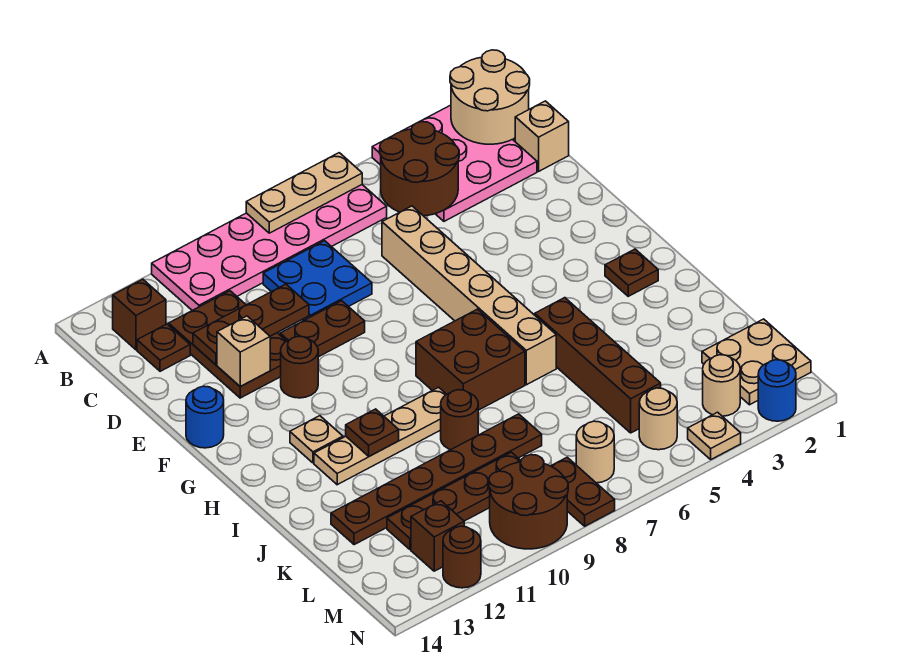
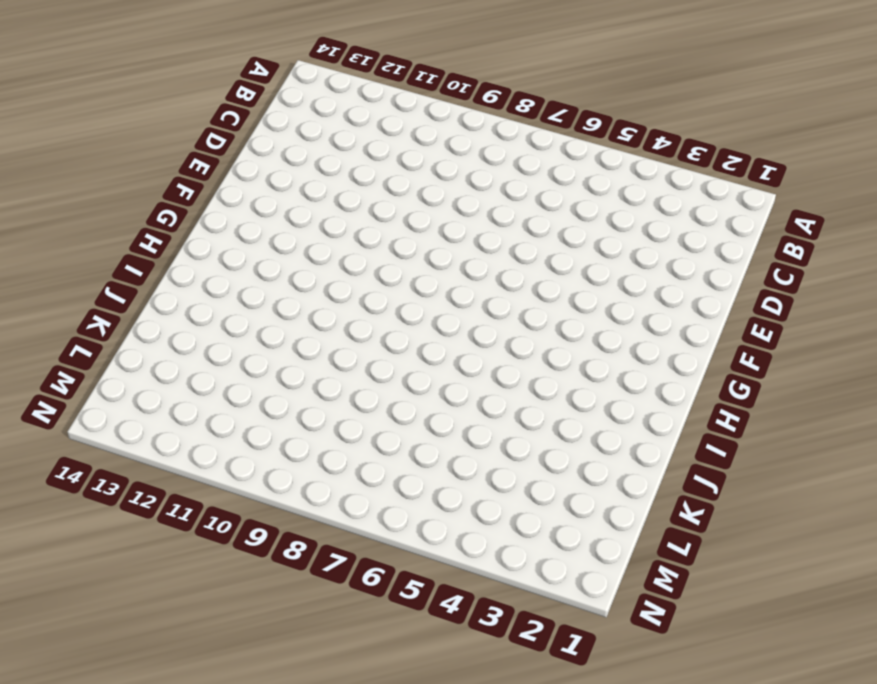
none -> pink plate A2:C4 level 1
none -> pink plate A6:B11 level 1
none -> brown brick B13 level 1
none -> tan brick C1 level 1

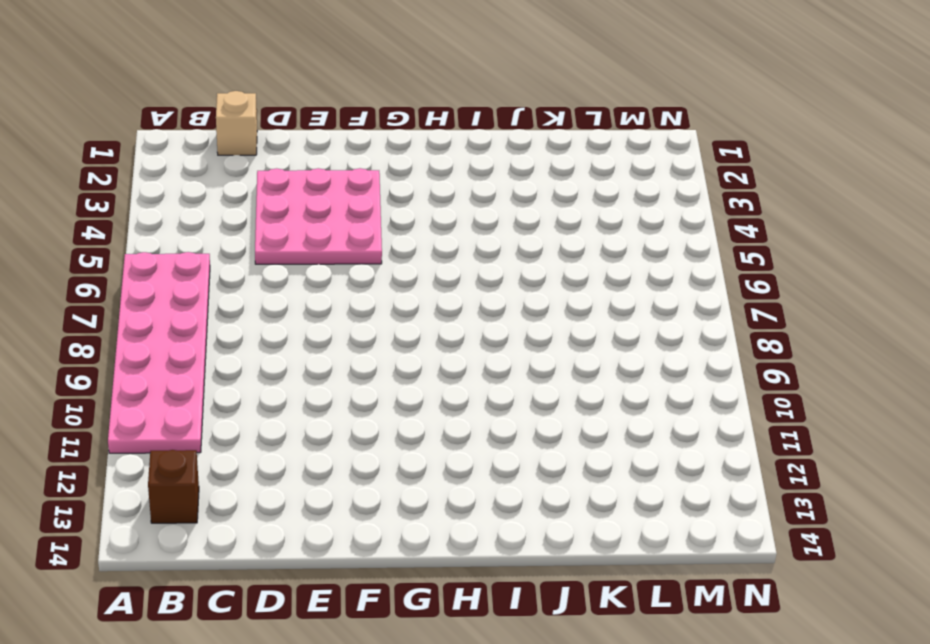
pink plate D3:F5 level 1 -> pink plate A2:C4 level 1
none -> blue plate C8:D9 level 1
none -> brown plate C11:E12 level 1
none -> brown plate C13 level 1
none -> tan brick D6:I6 level 1

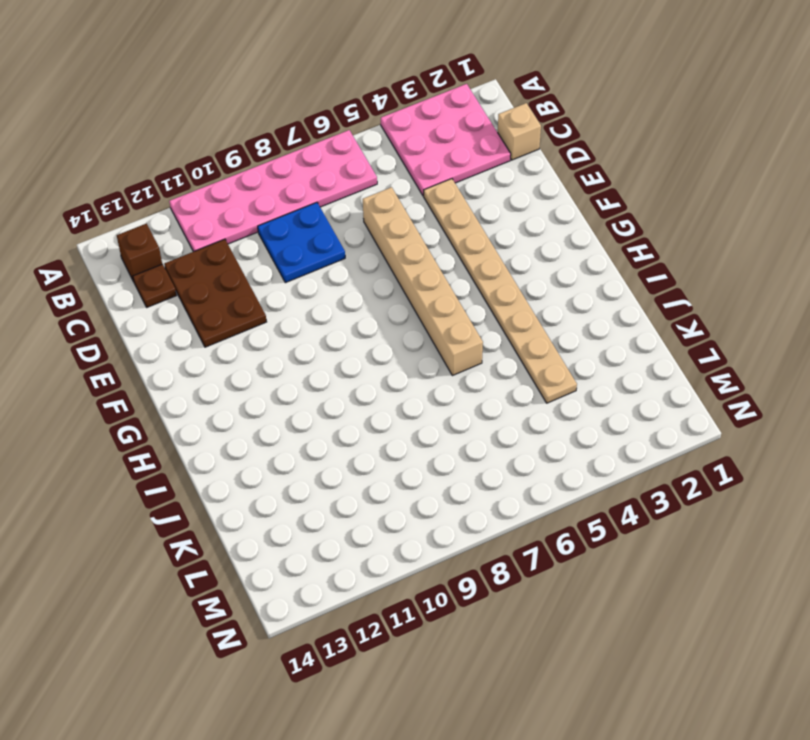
tan plate D4:K4 level 1 -> none
none -> brown plate E9:E10 level 1
none -> brown round brick F11 level 1
none -> blue round brick F14 level 1
none -> brown plate H2 level 1

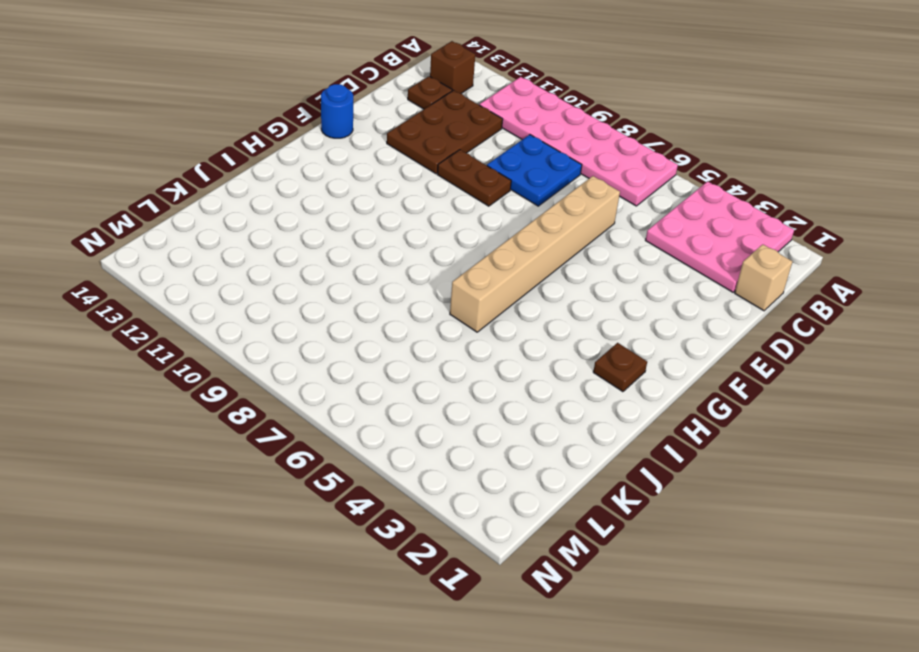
none -> brown round brick F11 level 1
none -> brown brick H7:I8 level 1
none -> tan plate H12 level 1
none -> brown brick I5:L5 level 1

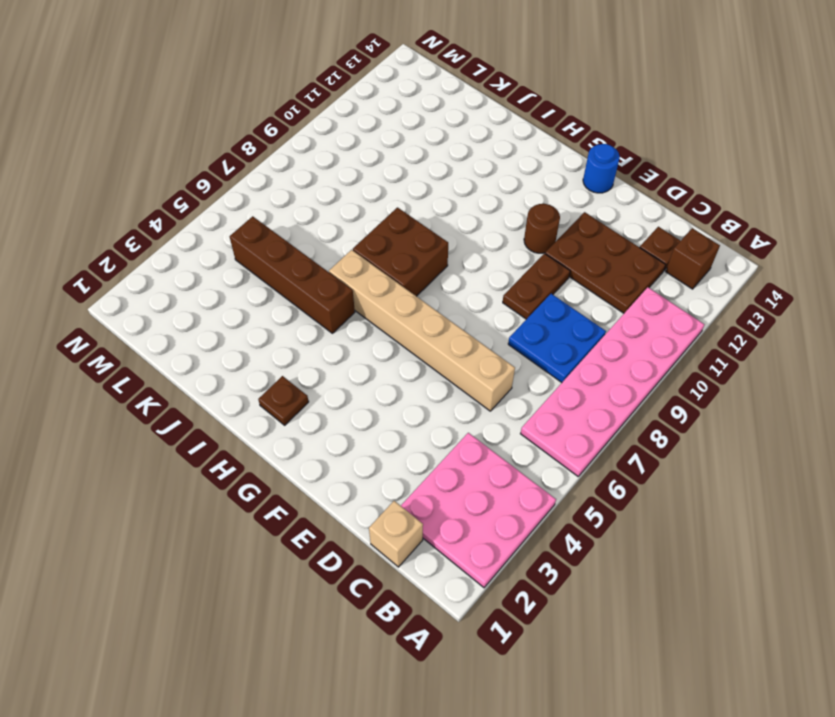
none -> tan plate H12 level 1
none -> tan plate I9:I12 level 1
none -> brown round brick J9 level 1
none -> brown plate K8:K13 level 1

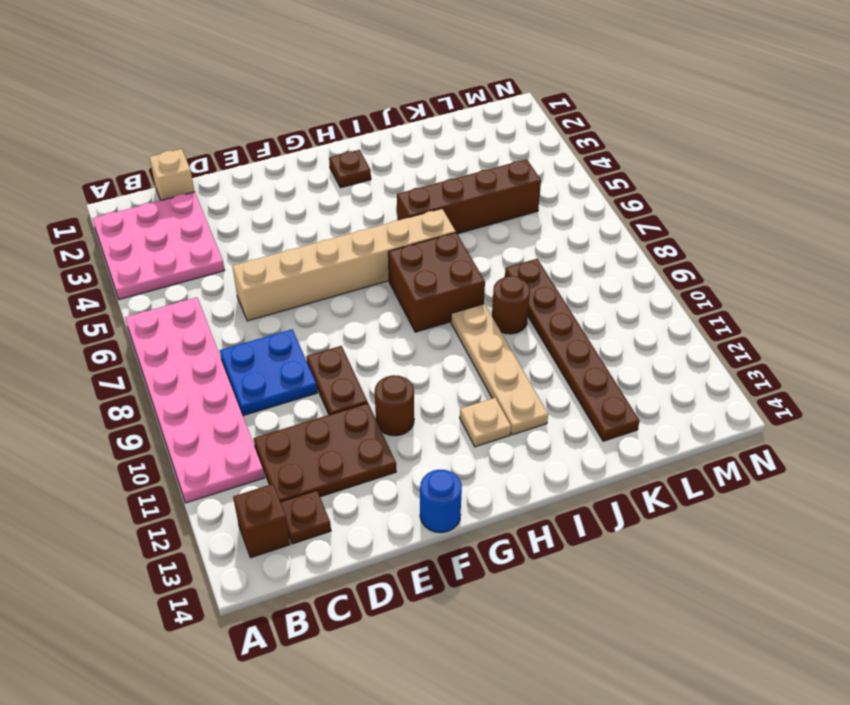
none -> tan plate L1:M2 level 1
none -> brown plate L9:L12 level 1
none -> tan round brick M3 level 1
none -> tan round brick M5 level 1

